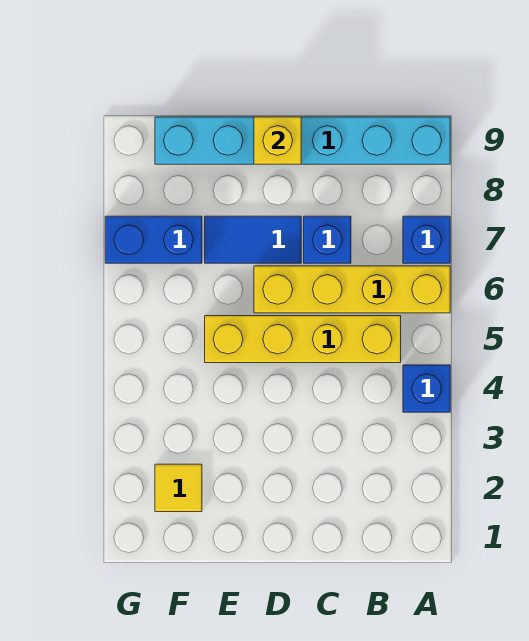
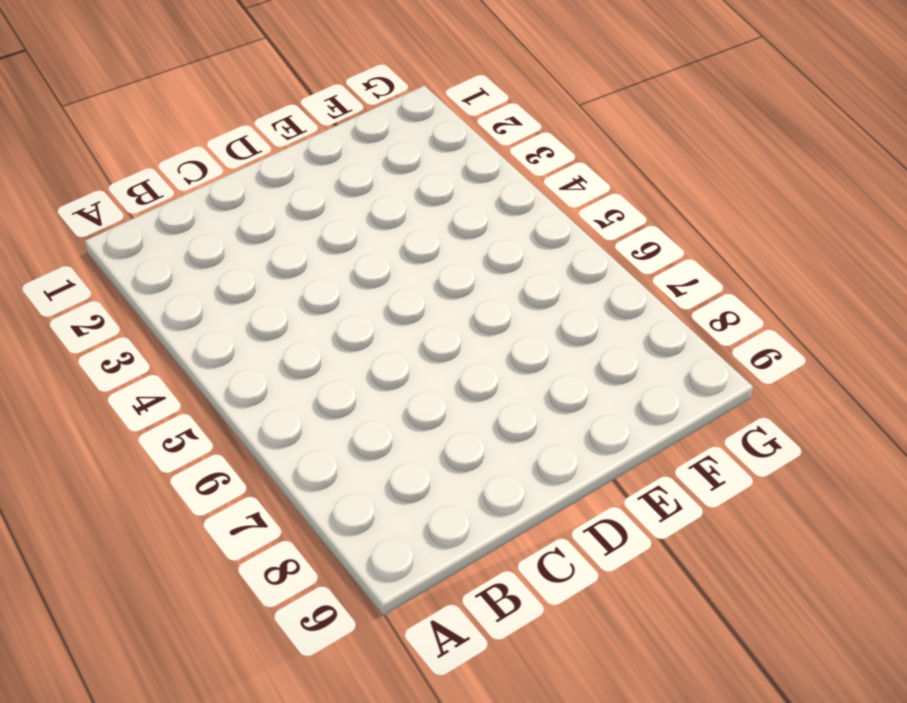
none -> blue brick A4 level 1
none -> yellow brick A6:D6 level 1

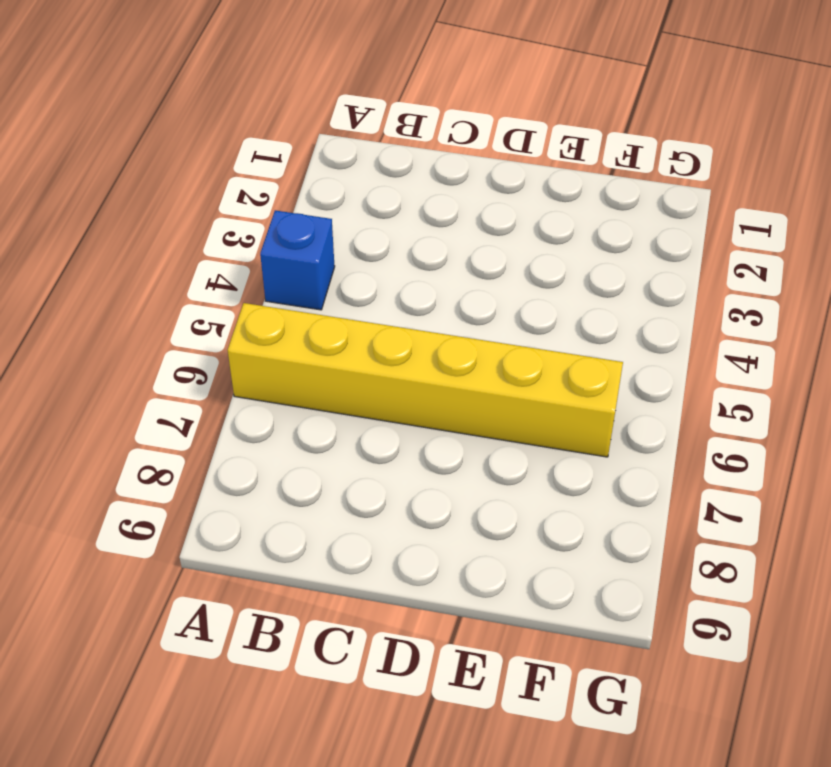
yellow brick A6:F6 level 1 -> yellow brick A6:D6 level 1
none -> blue brick A7 level 1
none -> cyan brick A9:F9 level 1

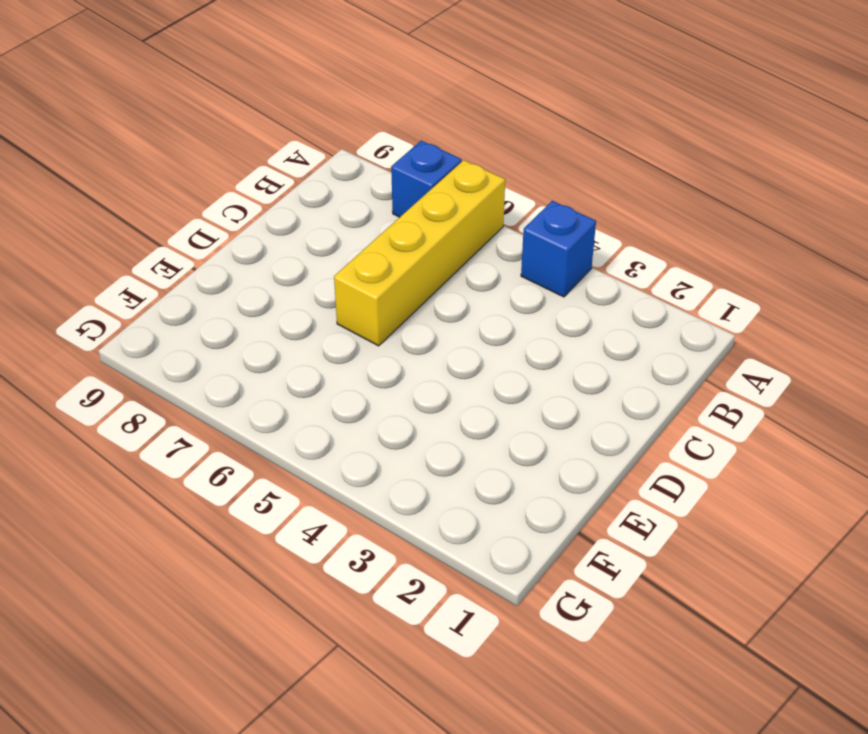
none -> cyan brick A9:F9 level 1
none -> yellow brick B5:E5 level 1

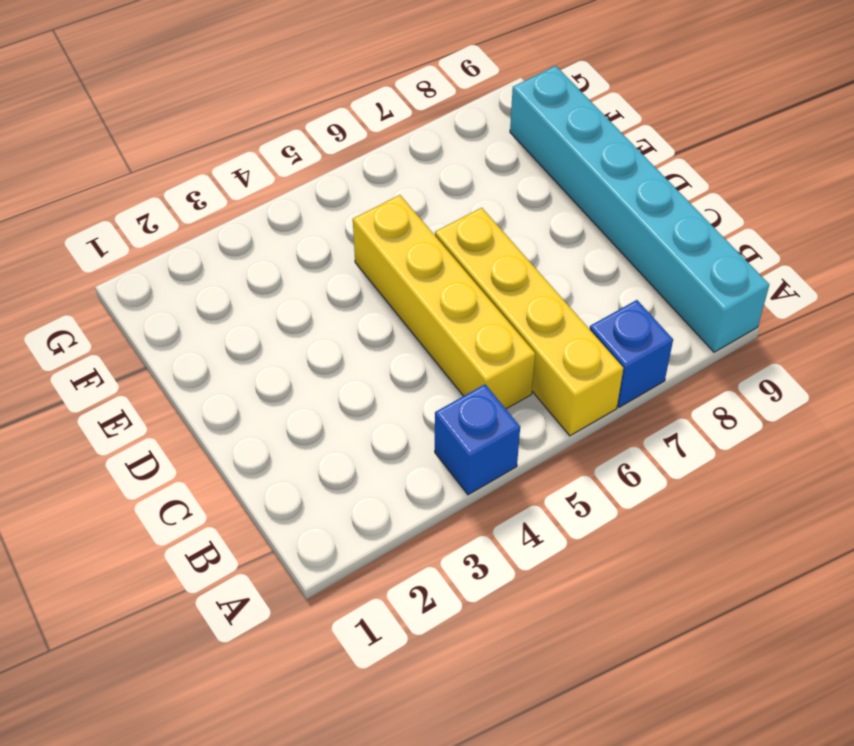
none -> blue brick C7 level 1
none -> blue tile D7:E7 level 1

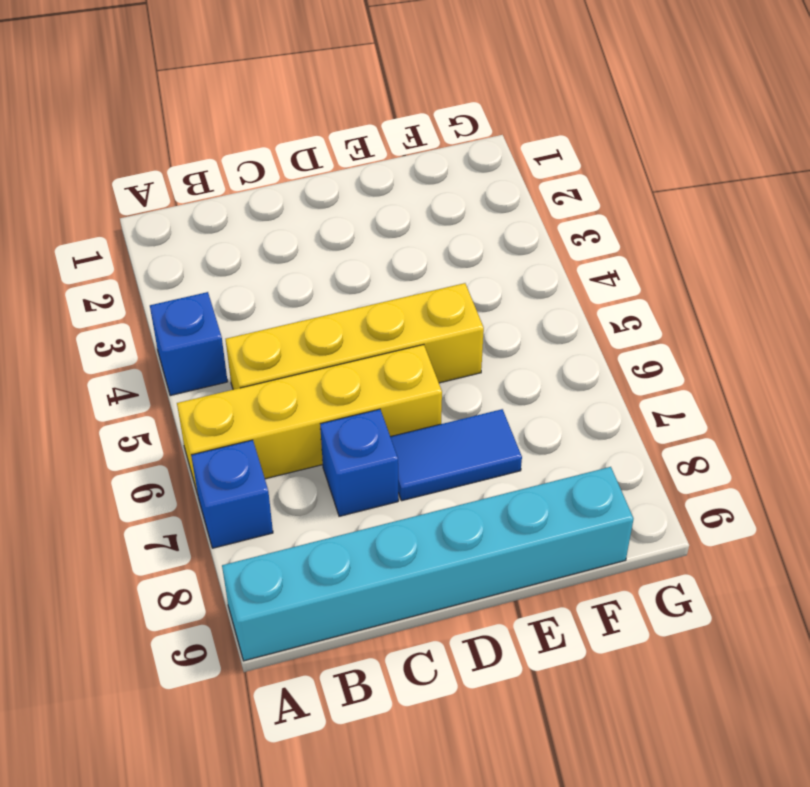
none -> yellow tile F2 level 1
none -> blue brick F7:G7 level 1

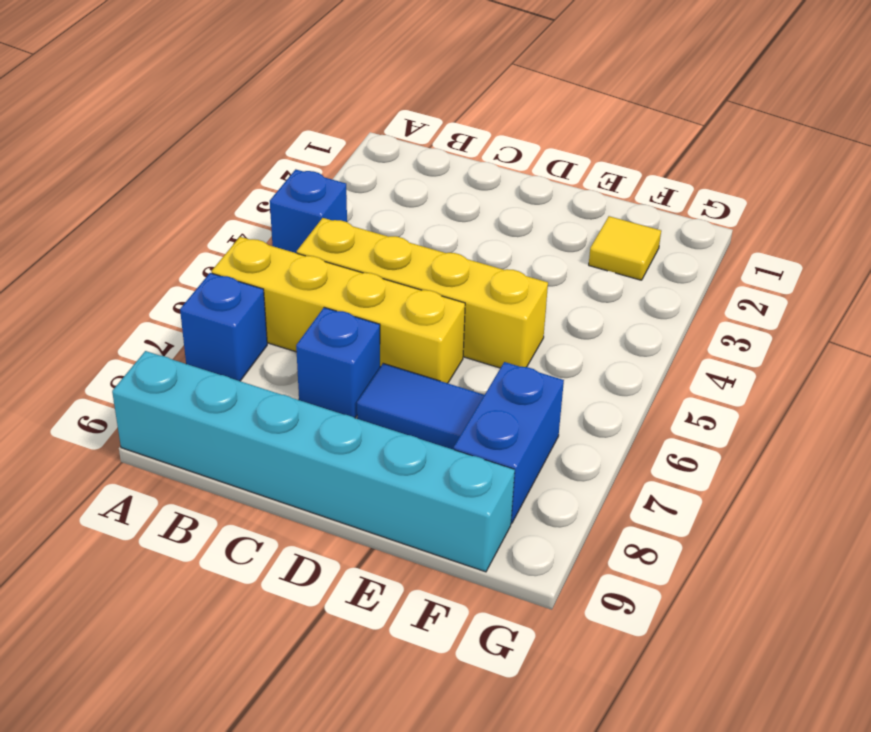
blue brick F7:F8 level 1 -> blue brick F7:G7 level 1
none -> yellow brick D9 level 2

